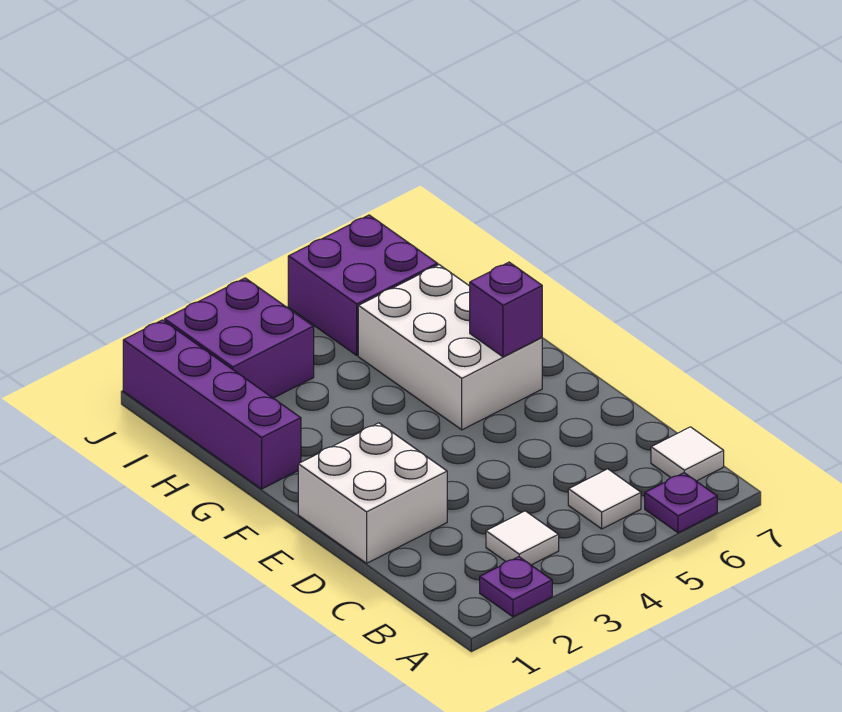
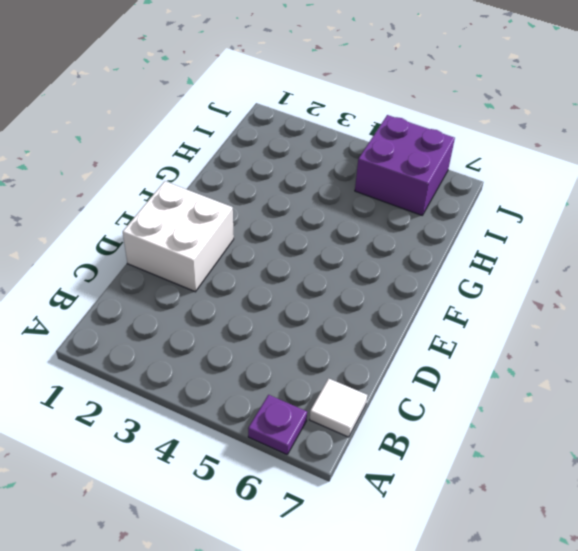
none -> purple plate A2 level 1
none -> white tile B3 level 1

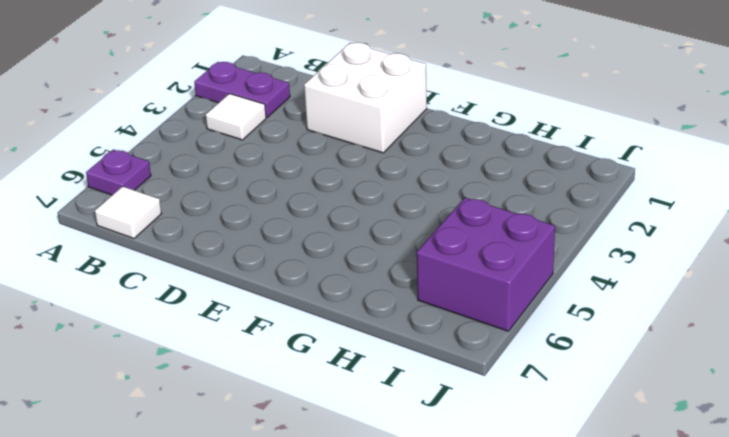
purple plate A2:B2 level 1 -> purple plate A2 level 1
none -> white tile B5 level 1
none -> white brick F5:H6 level 1

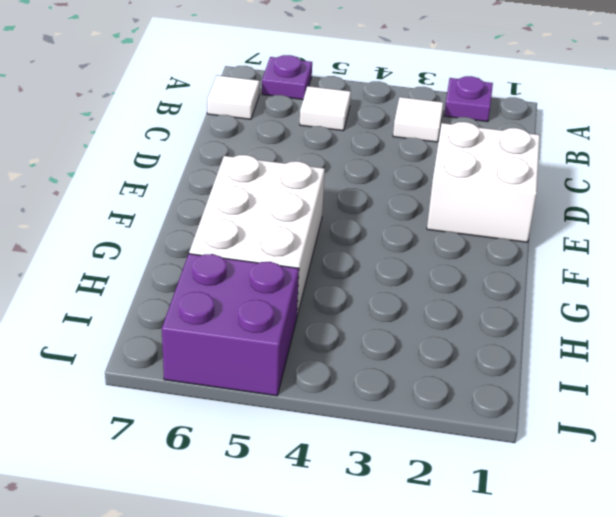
none -> purple brick G1:J1 level 1
none -> purple brick I2:J3 level 1

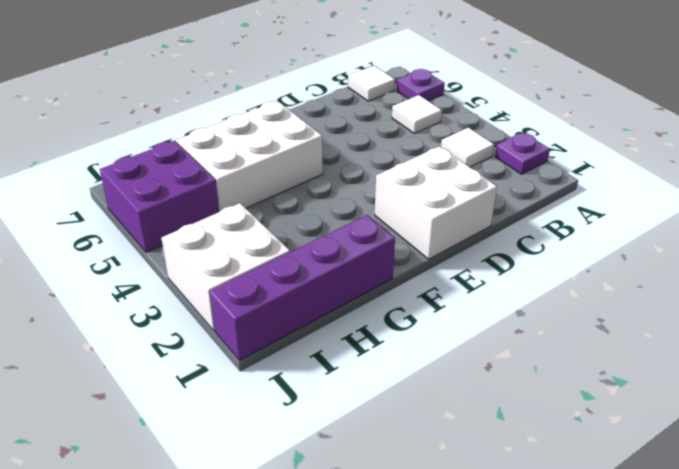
white brick I2:J3 level 1 -> purple brick I2:J3 level 1
none -> purple brick F6 level 2

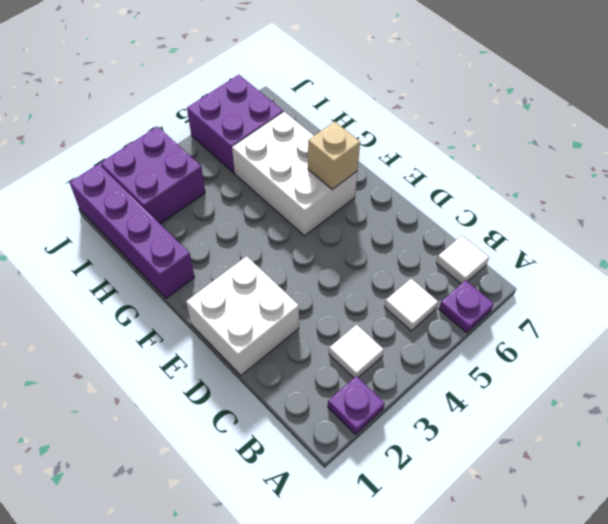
tan brick F6 level 2 -> purple brick F6 level 2

